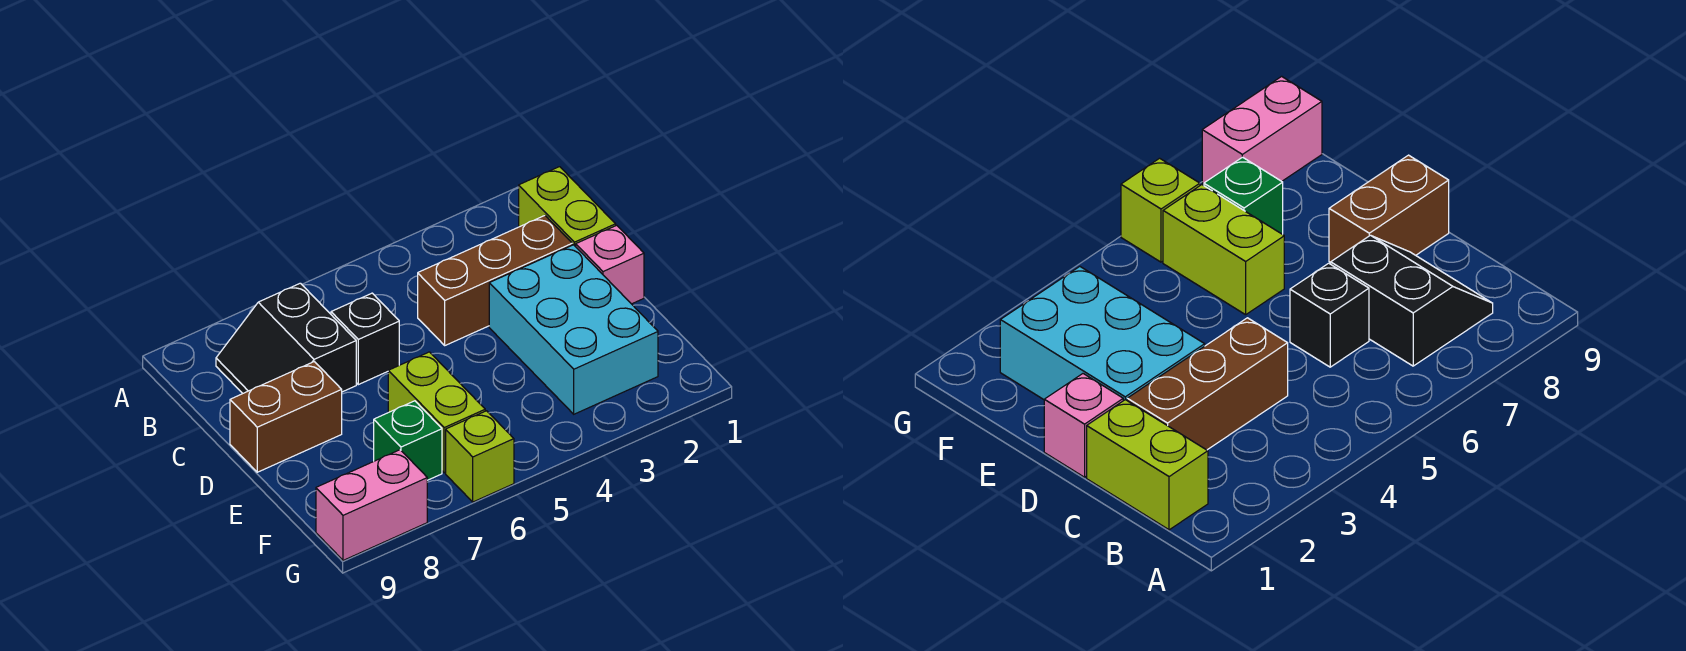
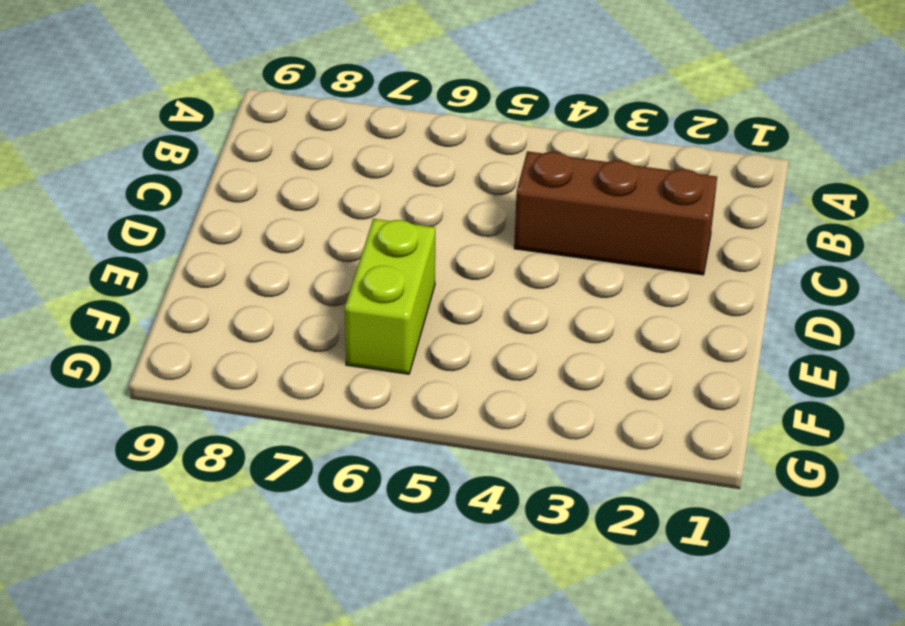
none -> lime brick B1:C1 level 1
none -> black slope B7:C8 level 1 top 7

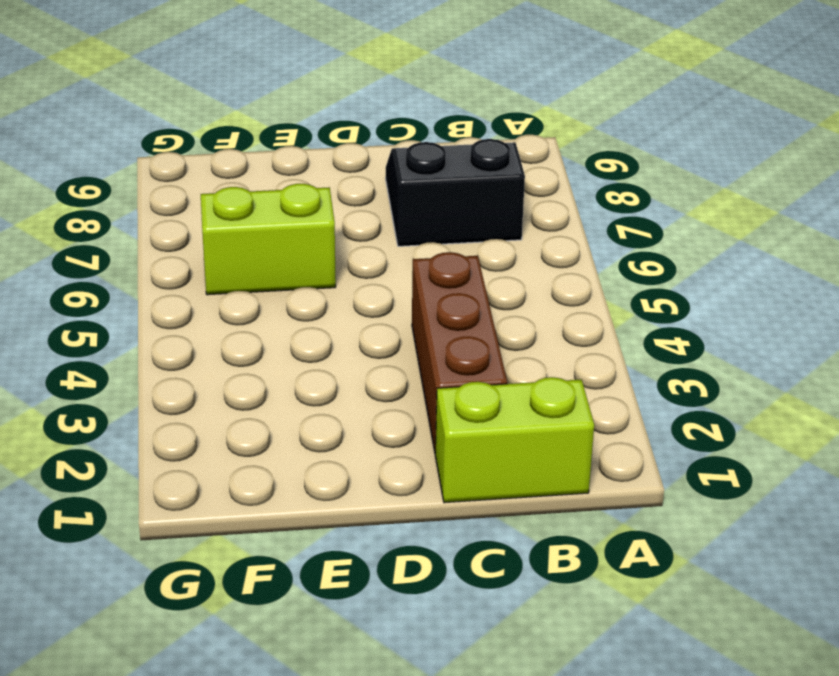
none -> black brick C6 level 1
none -> pink brick D1 level 1

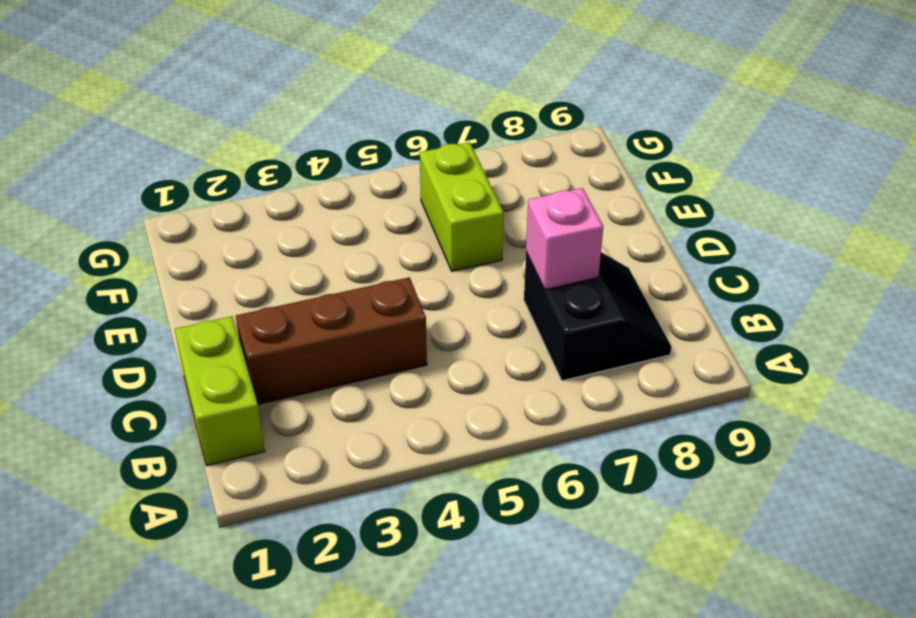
pink brick C7 level 2 -> pink brick D1 level 1
none -> black brick C6 level 1
none -> cyan brick D2:F3 level 1

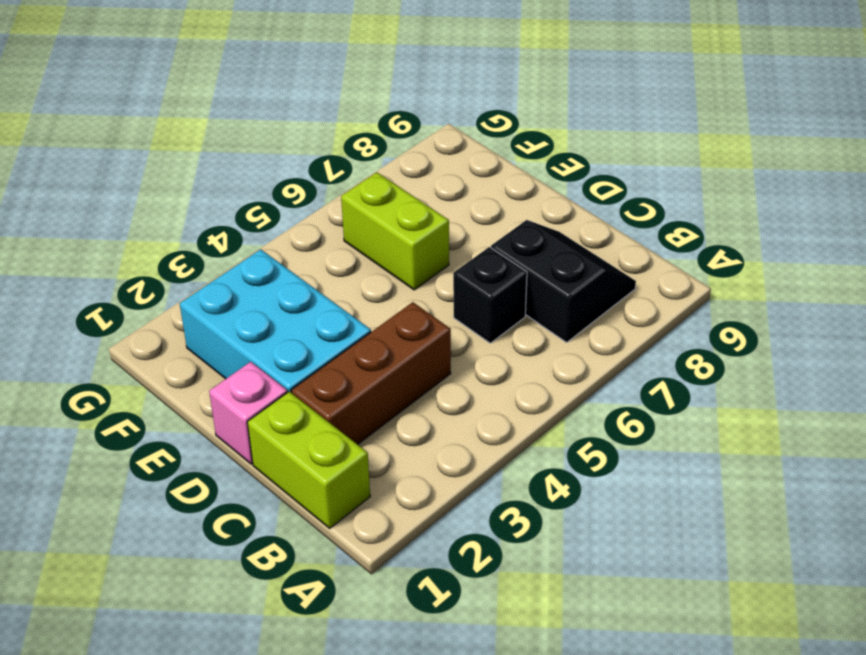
none -> brown brick D8:D9 level 1
none -> green brick F7 level 1

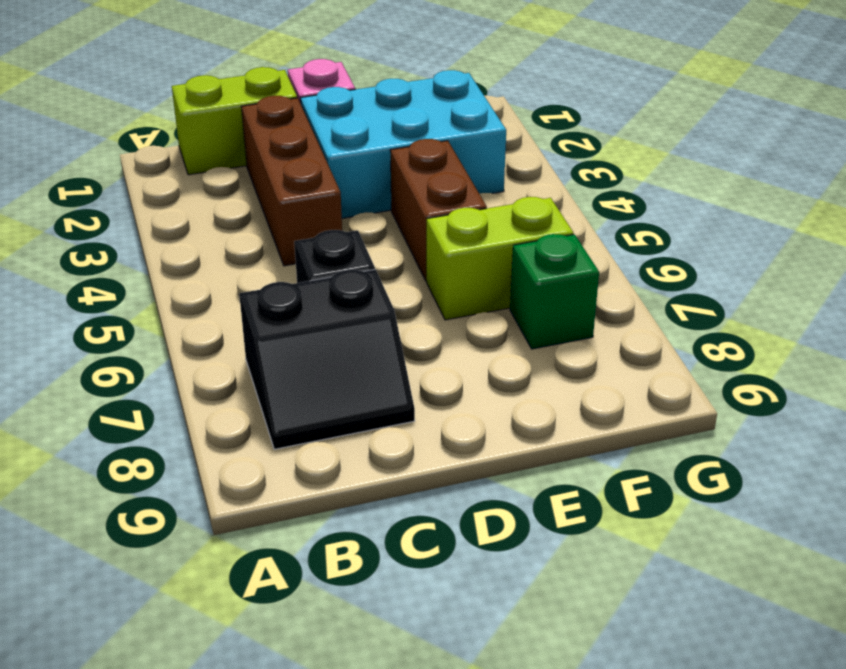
brown brick E4:E5 level 1 -> brown brick D8:D9 level 1
none -> lime brick G6 level 1
none -> pink brick G8:G9 level 1

